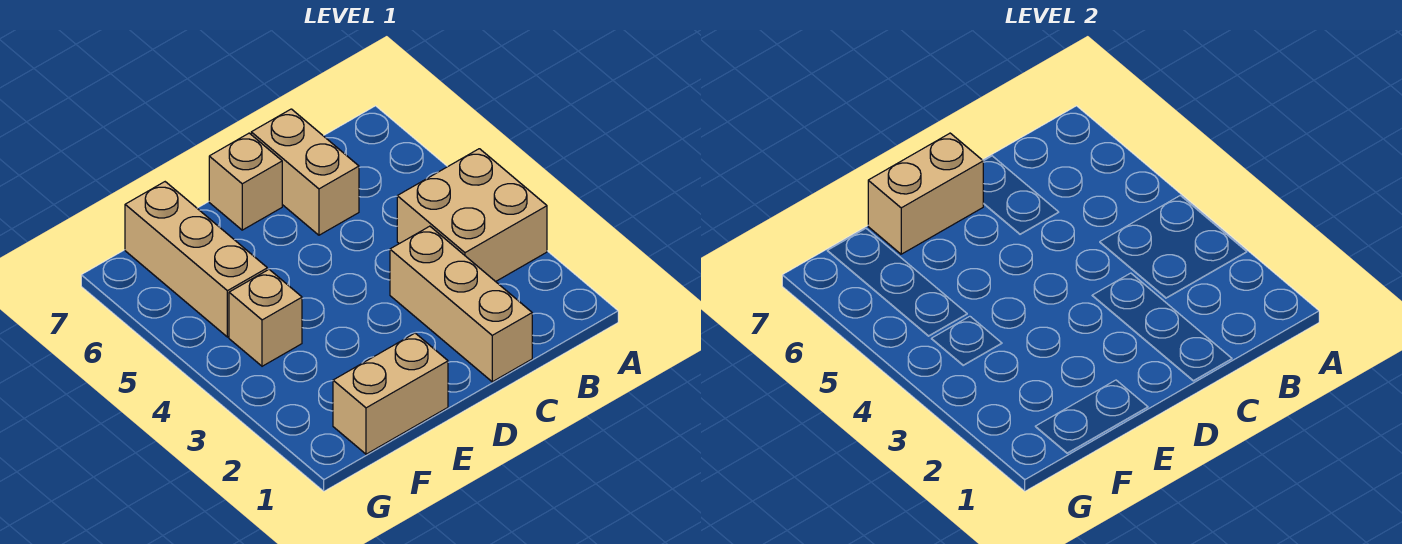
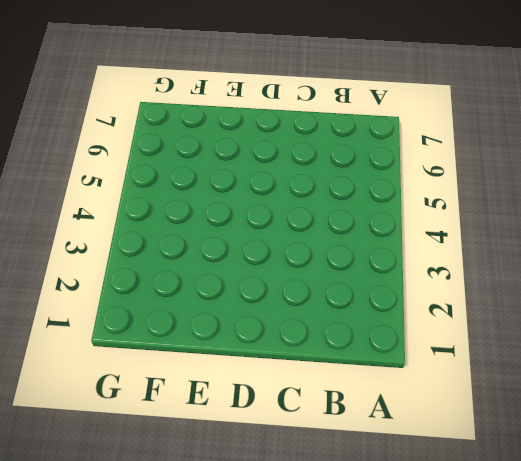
none -> tan brick A3:B4 level 1
none -> tan brick C1:C3 level 1

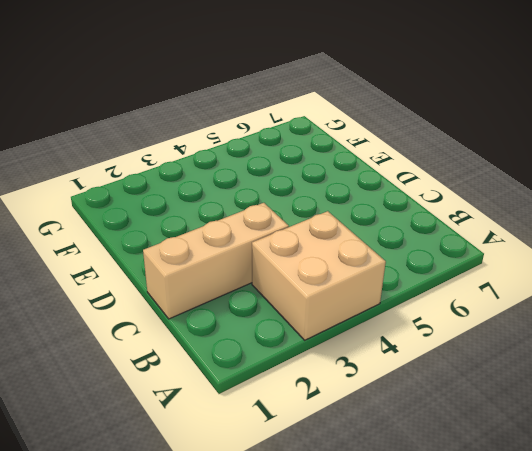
none -> tan brick C6:C7 level 1
none -> tan brick D7 level 1

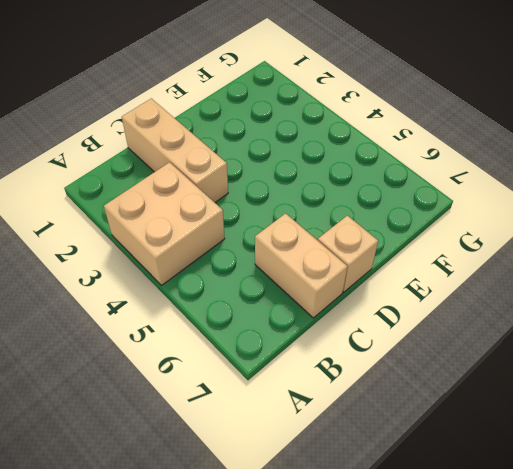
none -> tan brick E1:F1 level 1
none -> tan brick F4 level 1

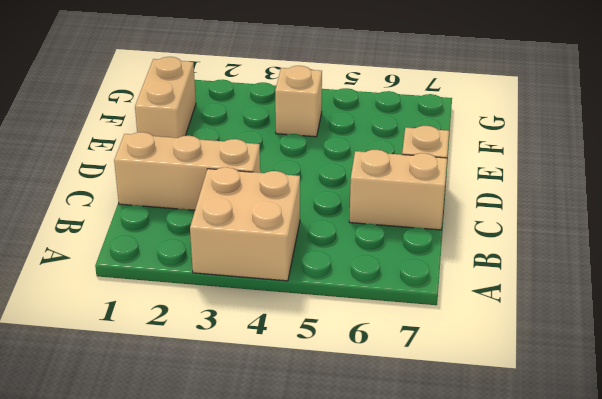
none -> tan brick F5:F7 level 1
none -> tan brick D7:E7 level 2

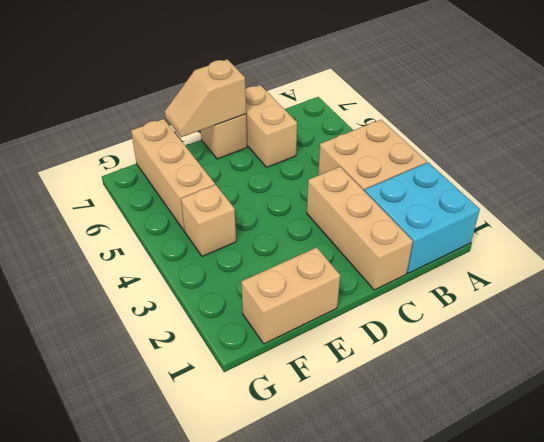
cyan brick A1:B2 level 1 -> none
tan slope D7:E7 level 2 top D -> tan brick D7:E7 level 2

